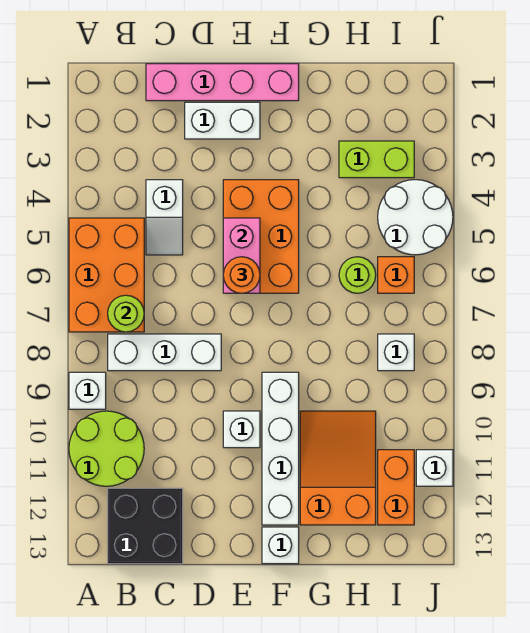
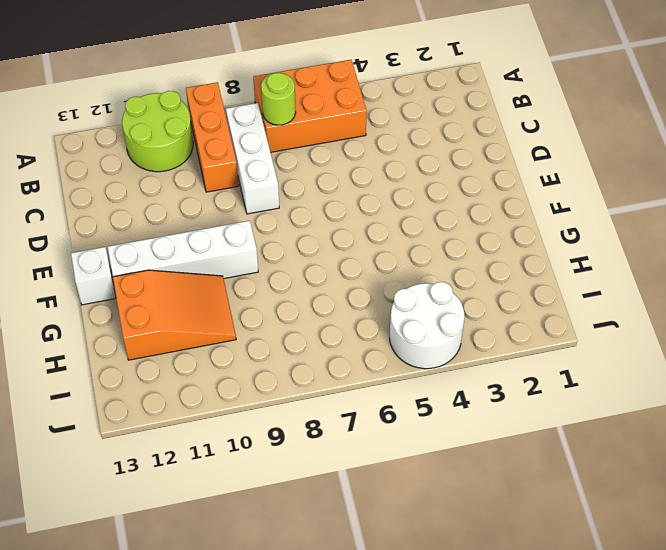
orange brick A9:C9 level 1 -> white brick A9 level 1
none -> black brick B12:C13 level 1
none -> pink brick C1:F1 level 1
none -> white slope C4:C5 level 1 top 4

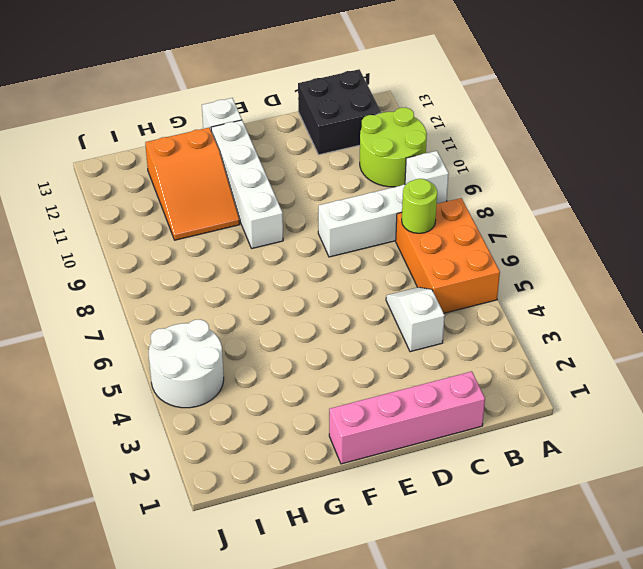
none -> white brick D2:E2 level 1
none -> orange brick E4:F6 level 1
none -> white brick E10 level 1

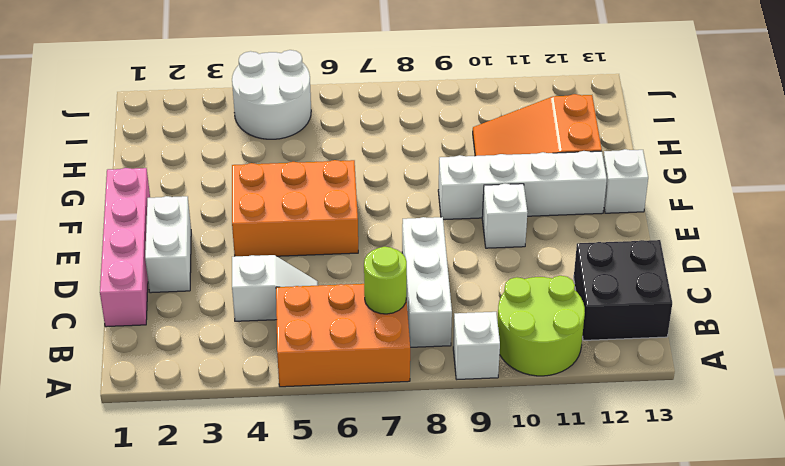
none -> lime brick H3:I3 level 1
none -> lime round brick H6 level 1
none -> orange brick I6 level 1

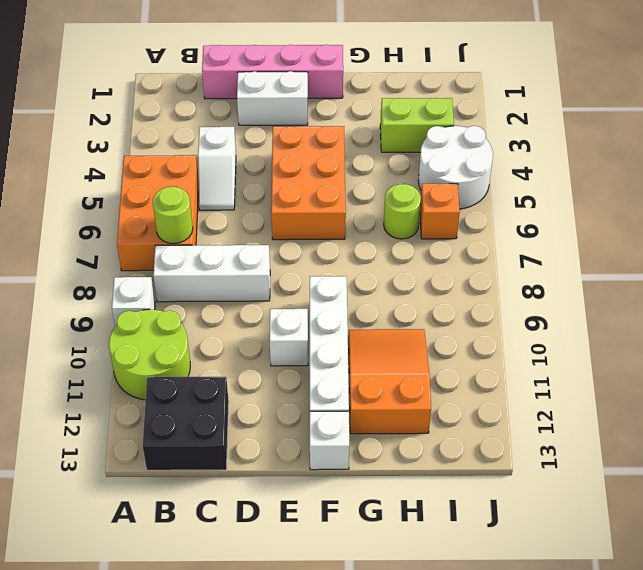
none -> white brick I8 level 1
none -> orange brick I11:I12 level 1
none -> white brick J11 level 1

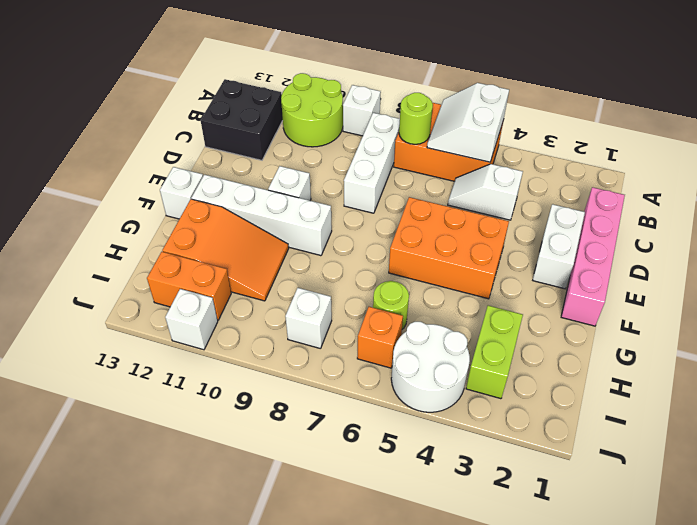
white slope A5:B6 level 2 top 5 -> none
none -> pink brick E5:E6 level 2
none -> orange round brick E6 level 3

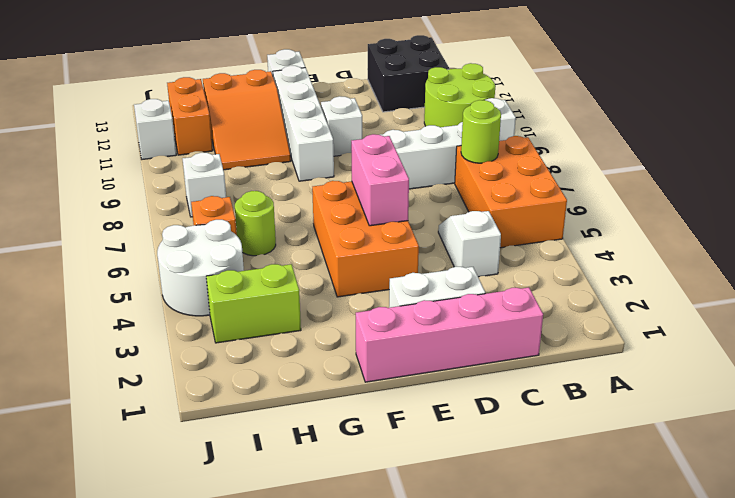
none -> orange round brick E6 level 3

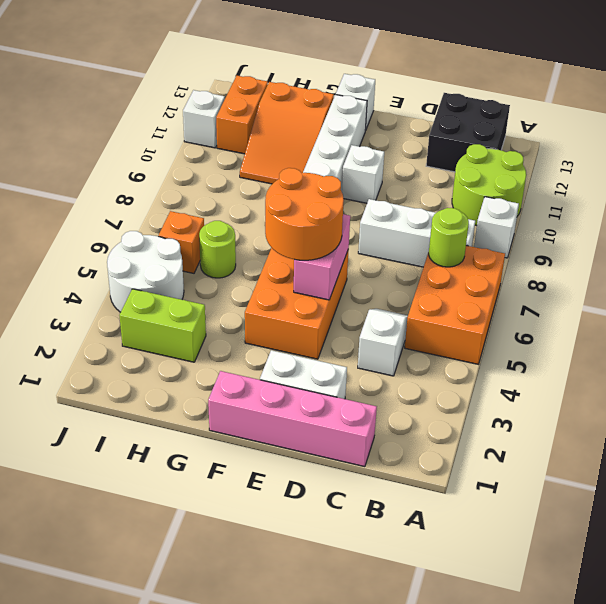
orange round brick E5:F6 level 3 -> orange round brick E6 level 3
none -> white brick I8 level 1

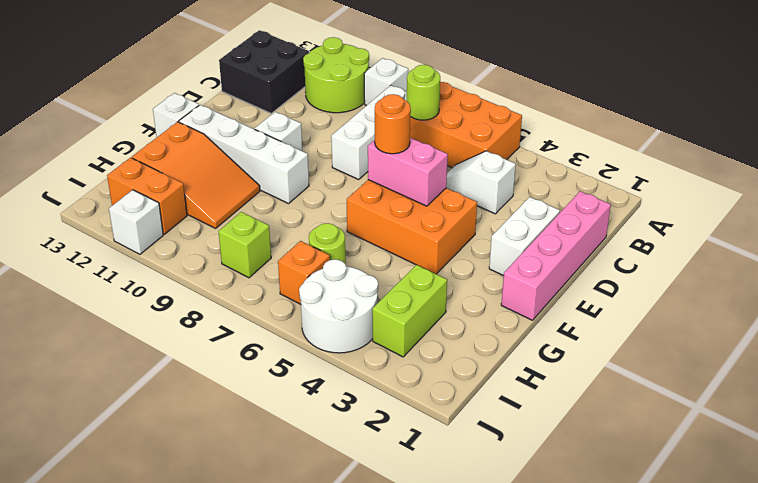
lime brick I8 level 1 -> white brick I8 level 1

